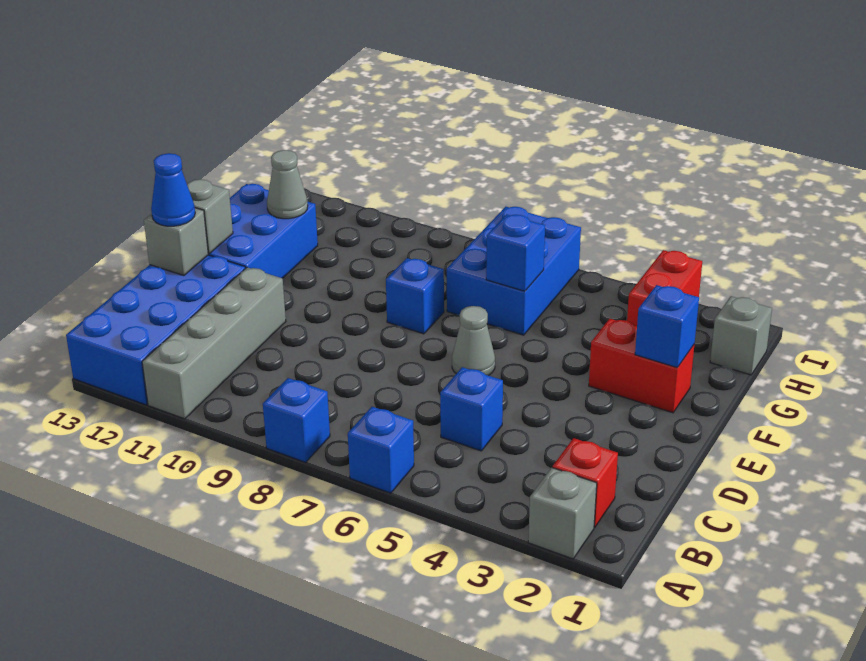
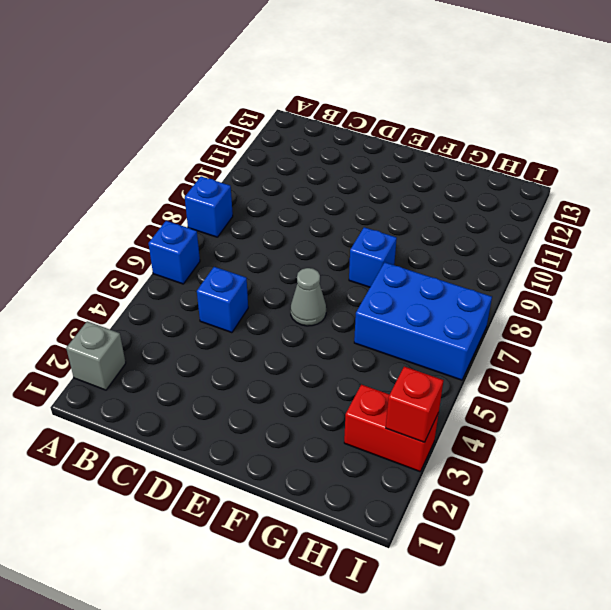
red brick I3 level 2 -> red brick B2 level 1
none -> grey brick A11:D11 level 1
none -> blue brick A12:D13 level 1
none -> blue brick E12:G13 level 1

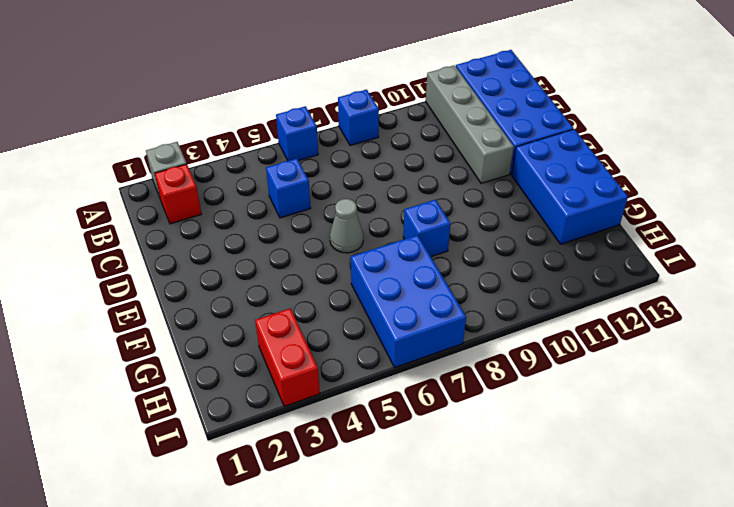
none -> red brick F2:F3 level 1
none -> grey brick H1 level 1
none -> grey brick D13 level 2

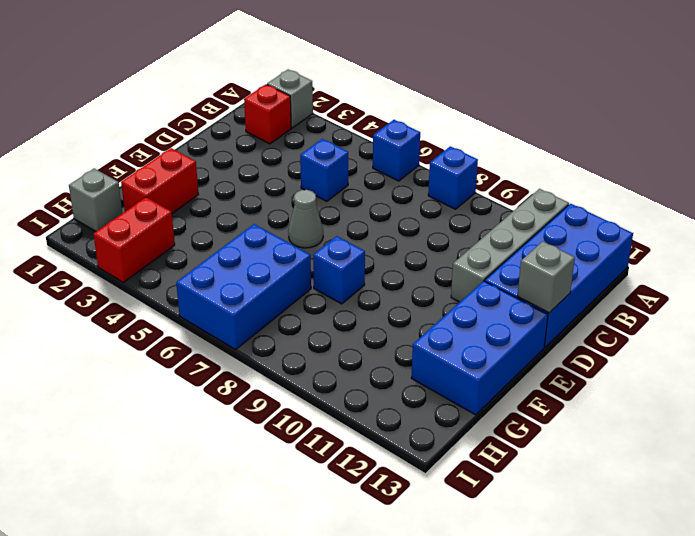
red brick F2:G2 level 1 -> red brick F2:F3 level 1
none -> grey brick E13 level 2
none -> blue brick F2 level 2
none -> blue brick G6 level 2

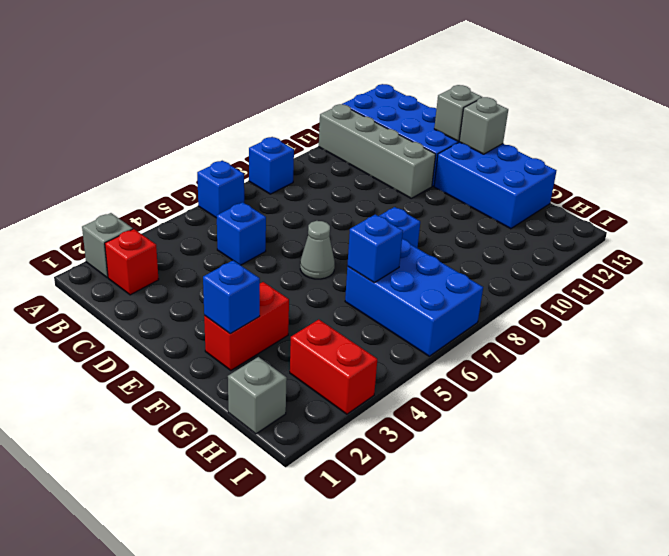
none -> grey cone G12 level 2
none -> blue cone D13 level 3

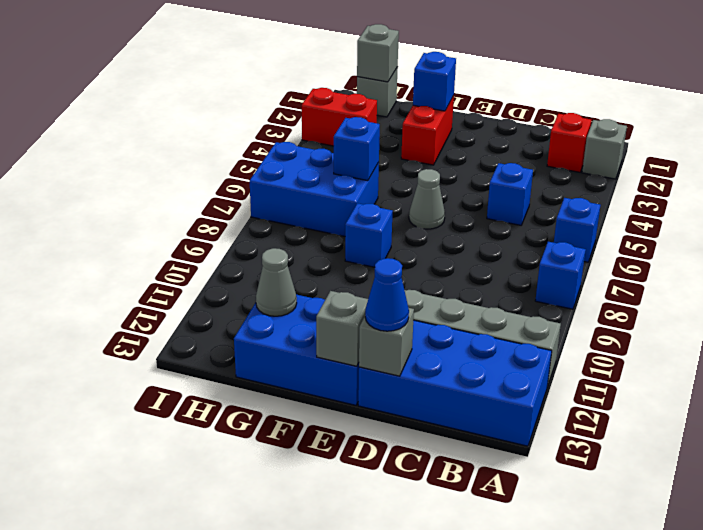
grey brick H1 level 2 -> none

